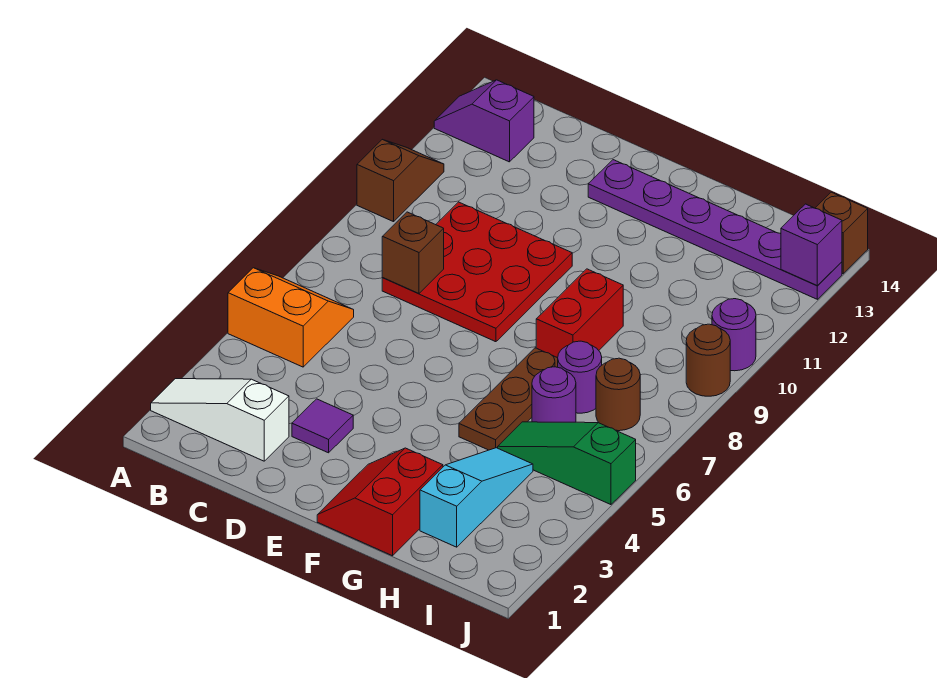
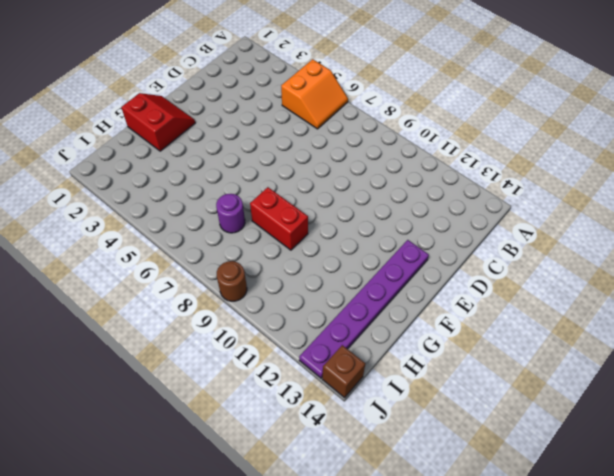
none -> white slope A2:C2 level 1 top C
none -> brown slope A10:A11 level 1 top 10
none -> purple slope A13:B13 level 1 top B

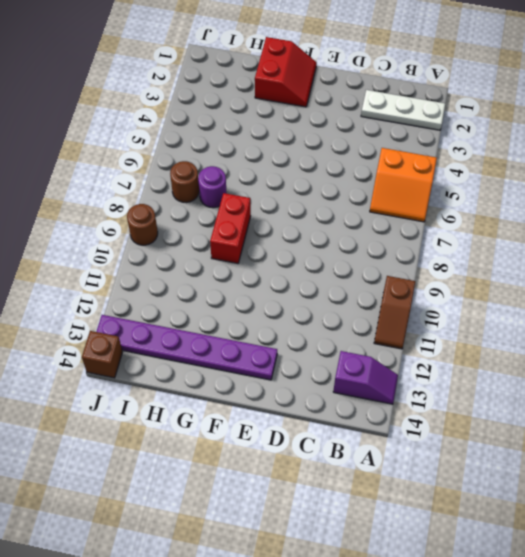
white plate A2:C2 level 1 -> white slope A2:C2 level 1 top C
none -> red plate C8:E10 level 1
none -> purple tile D3 level 1
none -> brown plate G5:G7 level 1

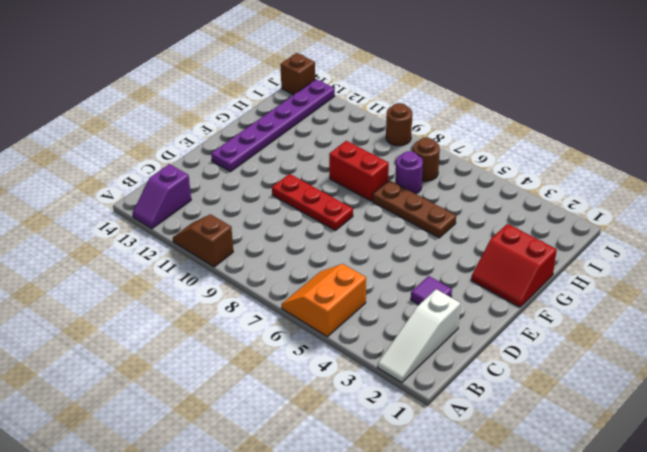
red plate E8:E10 level 1 -> red plate C8:E10 level 1
none -> cyan slope H2:H4 level 1 top 2
none -> green slope H5:J5 level 1 top J
none -> purple round brick H6 level 1

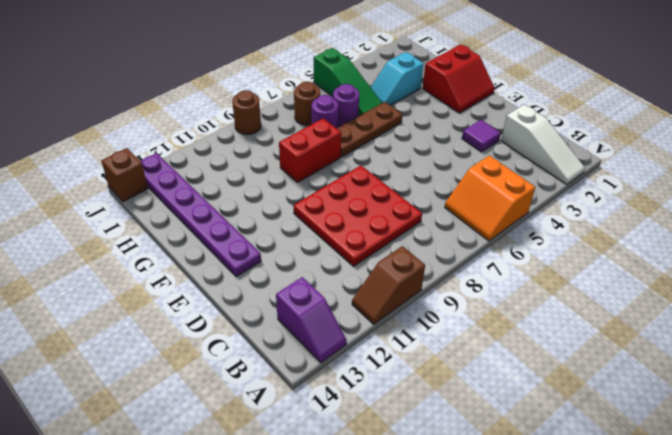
cyan slope H3:H4 level 1 top 3 -> cyan slope H2:H4 level 1 top 2
none -> purple round brick J10 level 1
none -> brown brick C8 level 2
none -> purple brick J13 level 2

